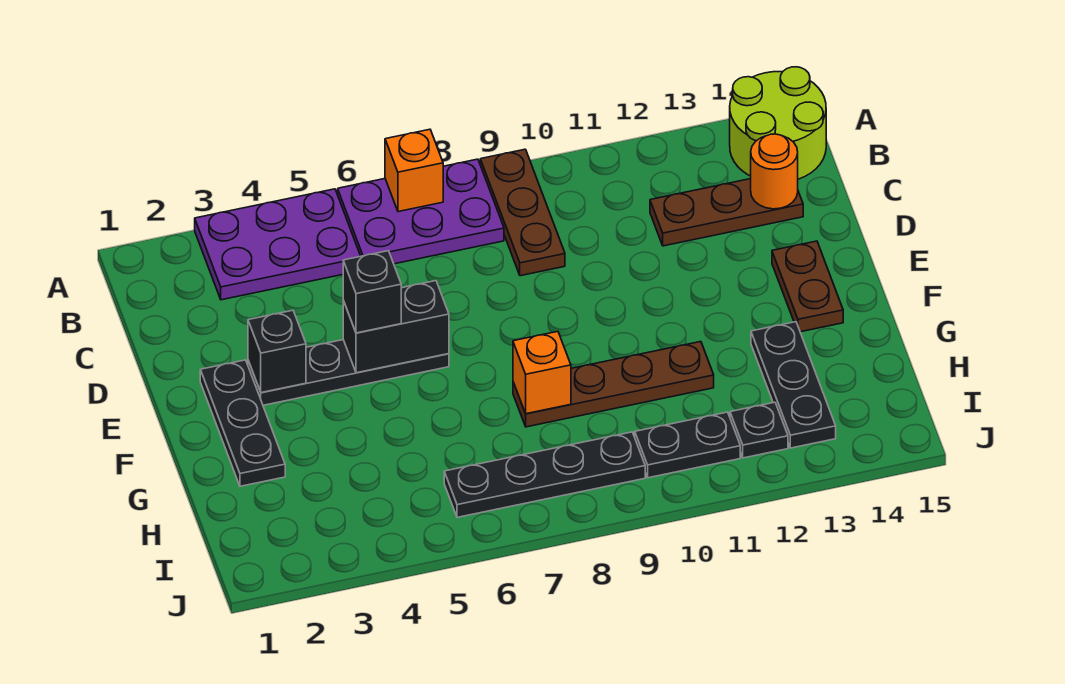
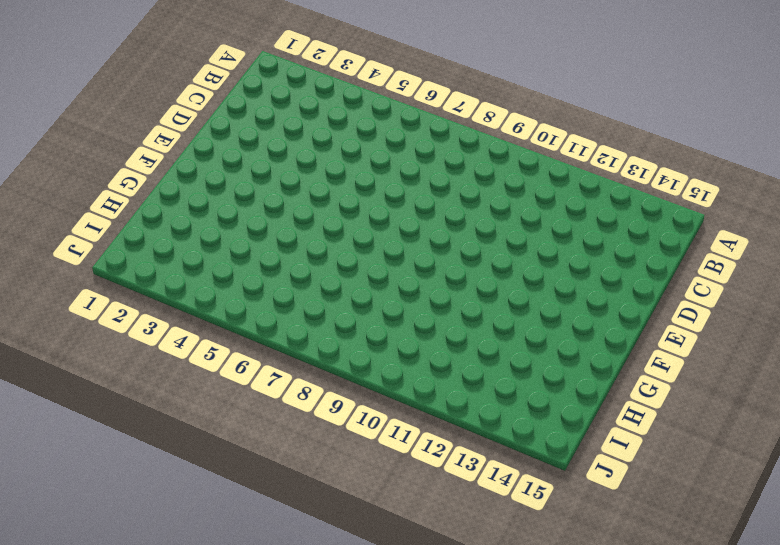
none -> purple plate A3:B5 level 1
none -> purple plate A6:B8 level 1
none -> brown plate A9:C9 level 1

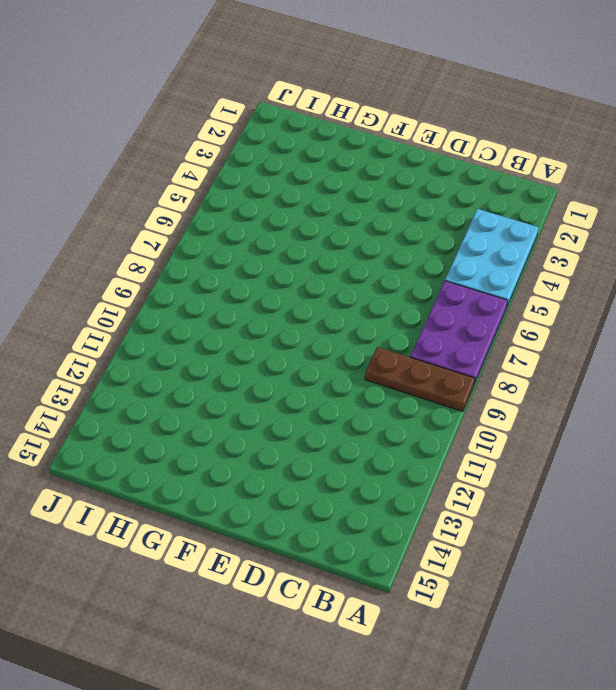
cyan plate A3:B5 level 1 -> purple plate A3:B5 level 1
none -> lime round brick A14:B15 level 1
none -> brown plate C12:C14 level 1
none -> black plate E2:G2 level 1

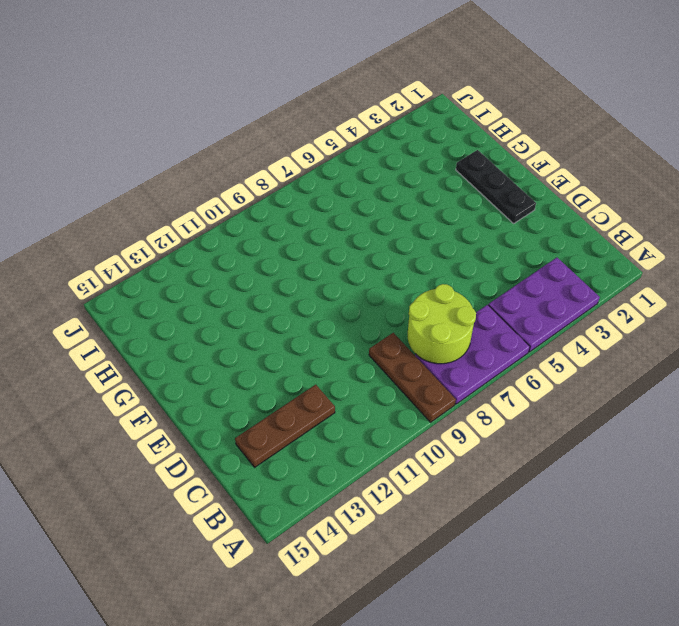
lime round brick B7:C8 level 2 -> lime round brick A14:B15 level 1
none -> black plate E3:E6 level 1
none -> brown plate E14:F14 level 1
none -> brown plate G8:G11 level 1

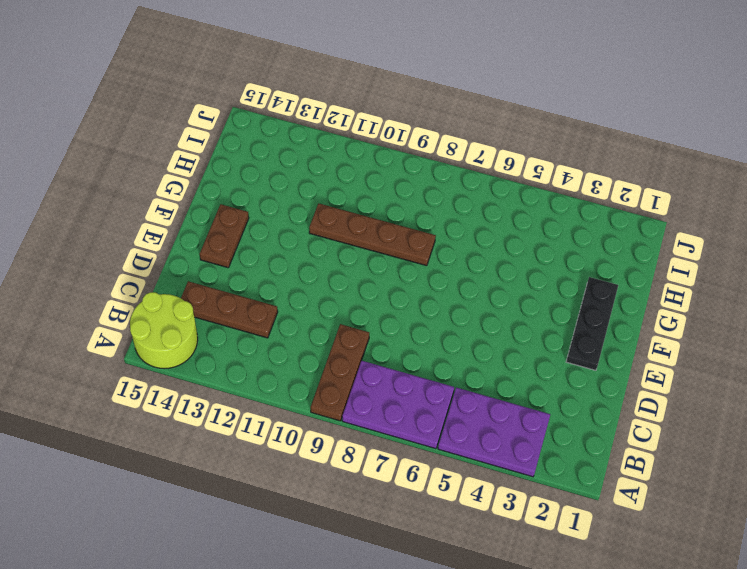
none -> black plate E3:E6 level 1
none -> black plate G13:I13 level 1
none -> black plate I6:I9 level 1

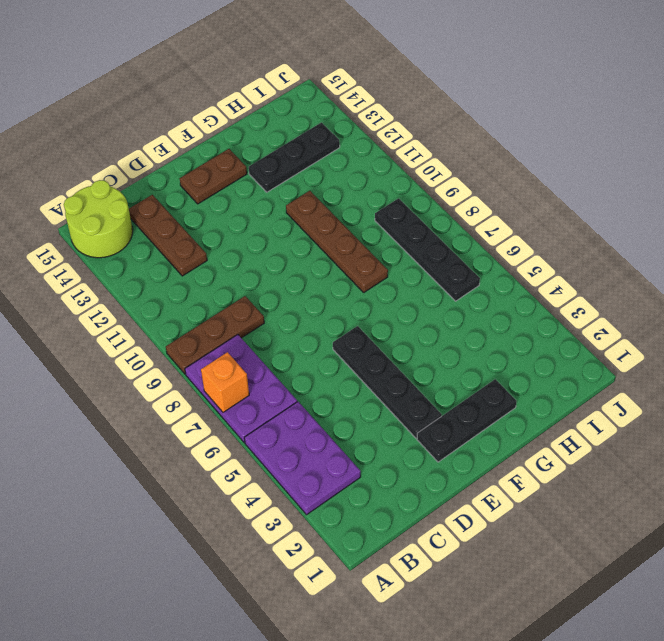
none -> black plate I10:I11 level 1
none -> black plate I12 level 1
none -> orange round brick C14 level 2

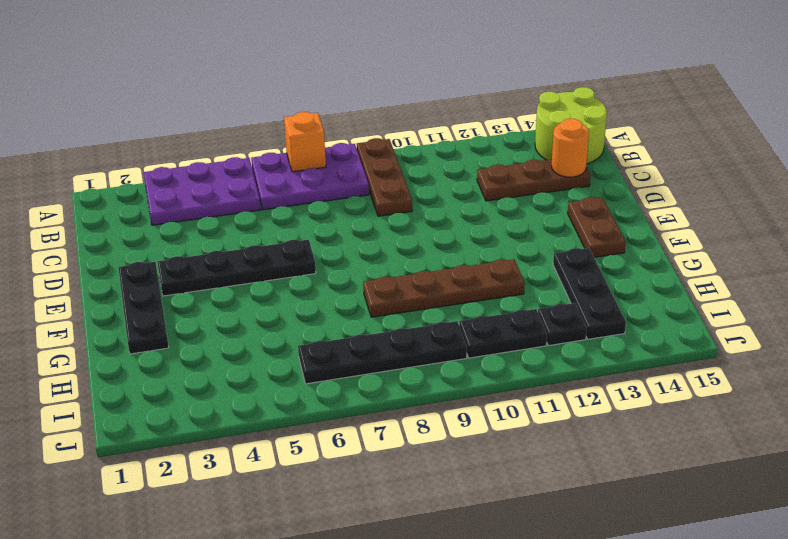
none -> black brick E3 level 2
none -> black brick E5:E6 level 2
none -> orange brick G8 level 2

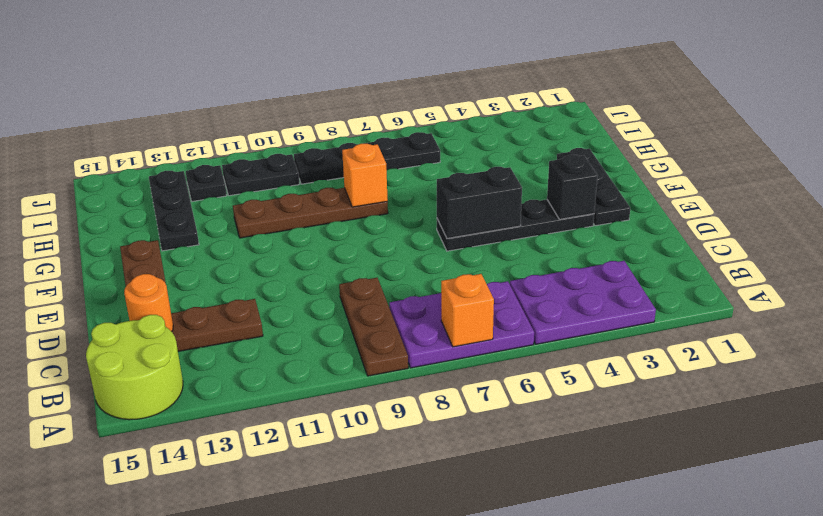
none -> black brick E5 level 3

